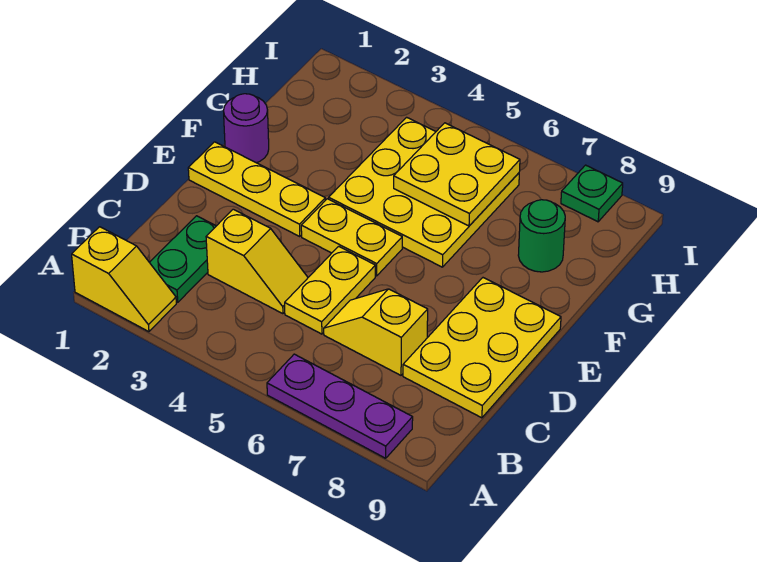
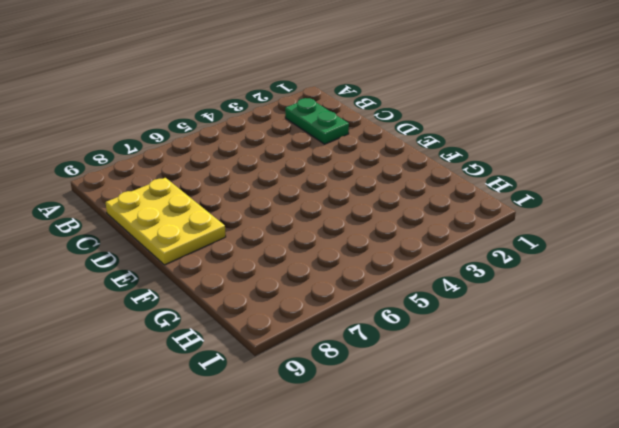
none -> yellow slope A1:A2 level 1 top 1
none -> purple plate A6:A8 level 1
none -> yellow slope C3:C4 level 1 top 3

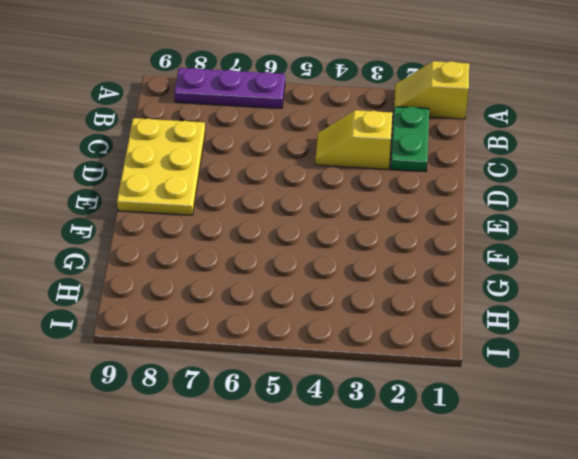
none -> yellow plate C5:D5 level 1
none -> yellow slope C6:C7 level 1 top 7
none -> yellow plate E1:E3 level 1

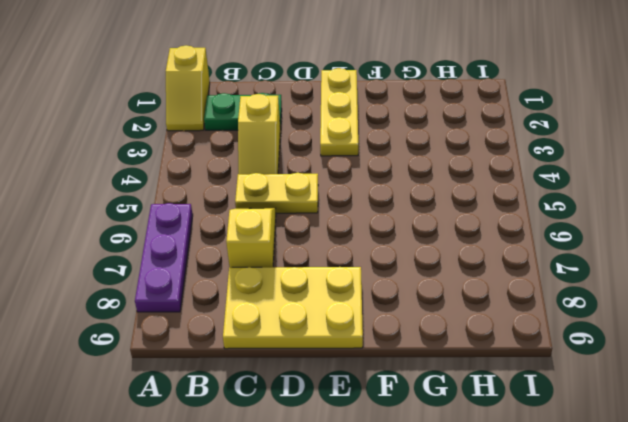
none -> yellow plate E4:E5 level 1
none -> purple round brick F1 level 1
none -> yellow plate F4:H6 level 1

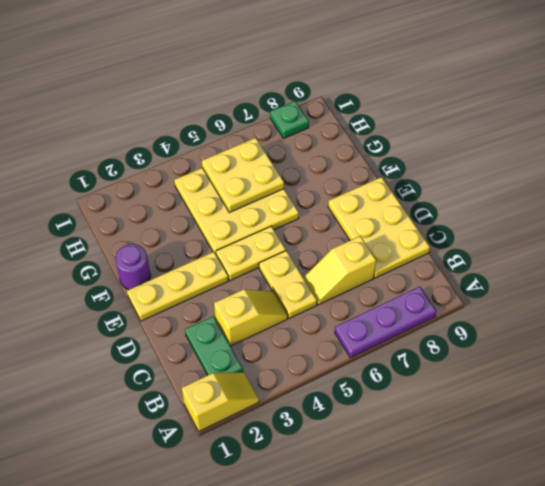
none -> green round brick G8 level 1

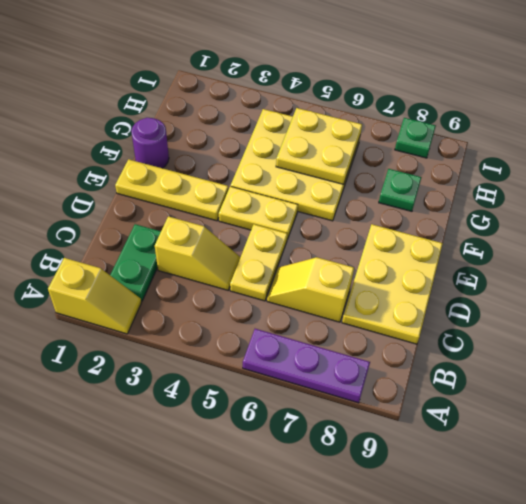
green plate G8 level 1 -> green round brick G8 level 1

